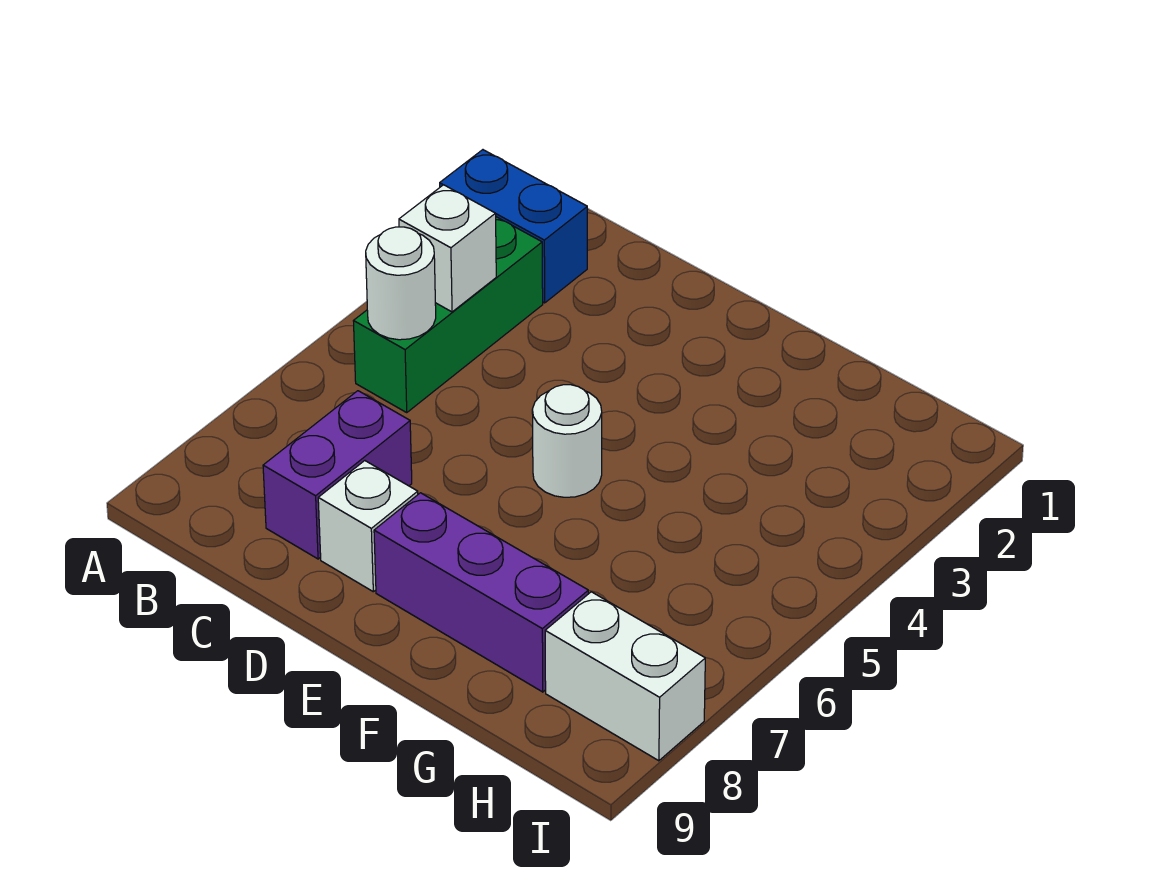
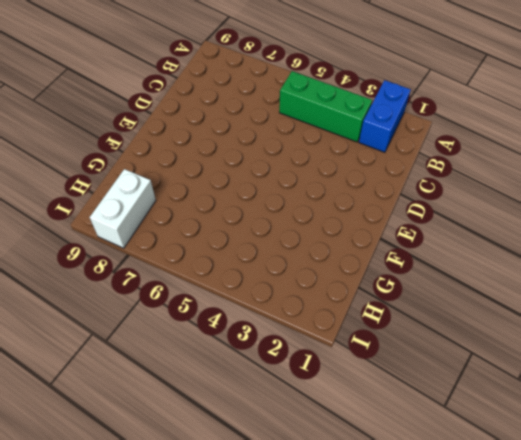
none -> purple brick C7:C8 level 1
none -> white brick D8 level 1

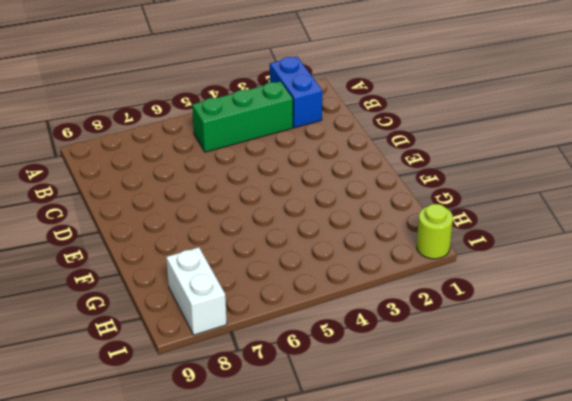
lime round brick I1 level 1 -> none
none -> purple brick C7:C8 level 1
none -> white brick D8 level 1

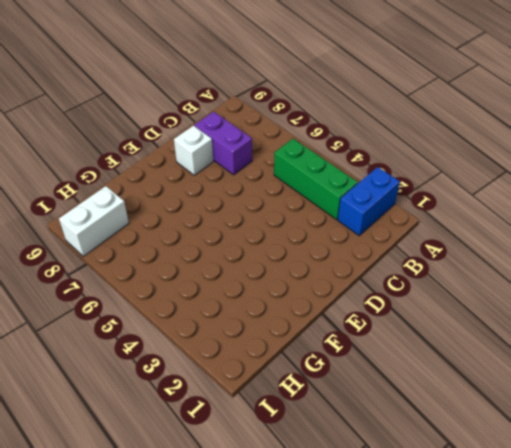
none -> white round brick E5 level 1
none -> purple brick E8:G8 level 1

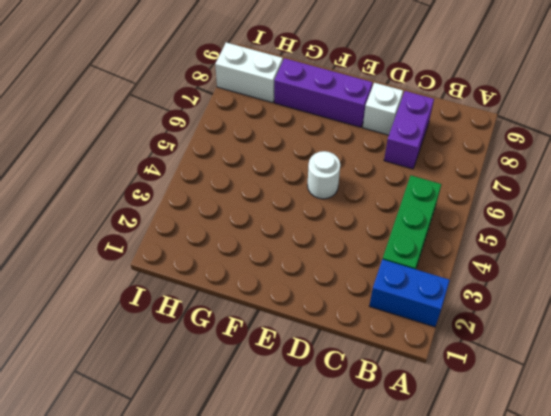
none -> white brick B4 level 2
none -> white round brick B5 level 2

